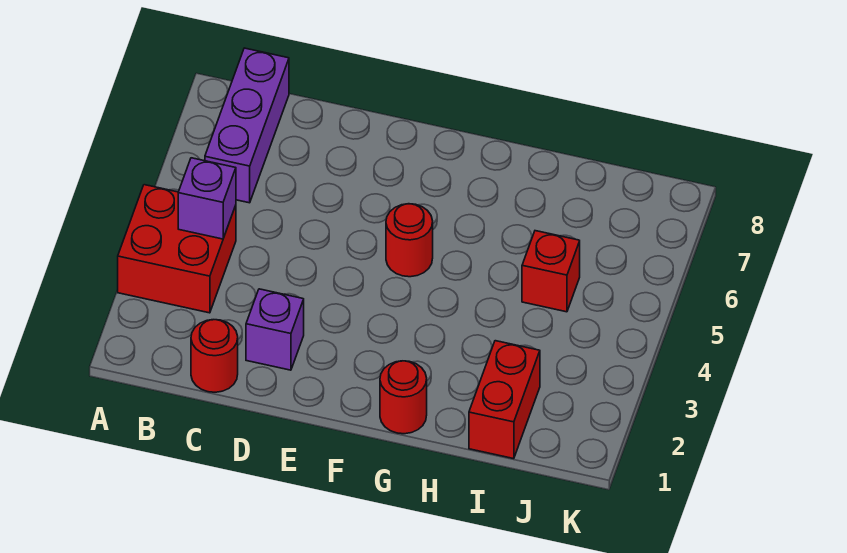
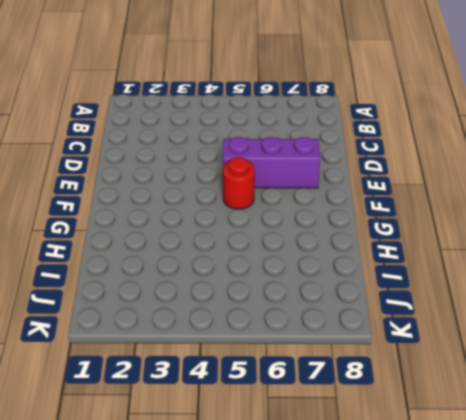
purple brick E5:E7 level 1 -> purple brick B6:B8 level 1
none -> red brick A3:B4 level 1
none -> red round brick C1 level 1

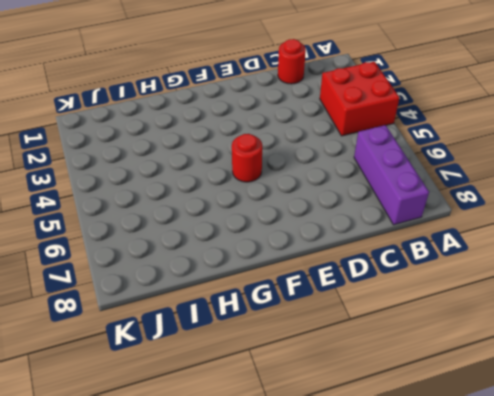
none -> purple brick D2 level 1
none -> red round brick G1 level 1

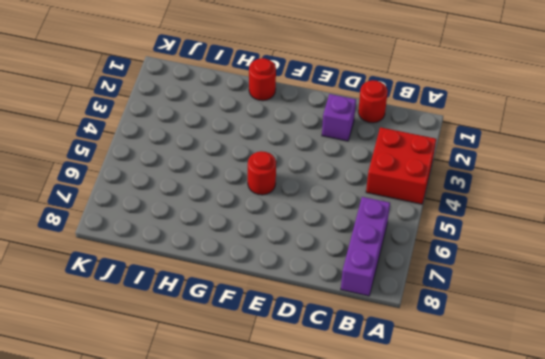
none -> red brick I1:I2 level 1
none -> red brick I5 level 1

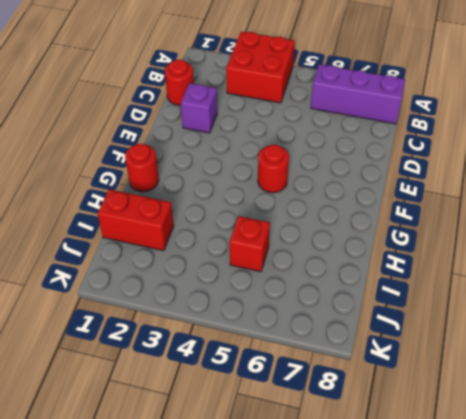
none -> purple brick B4 level 2

